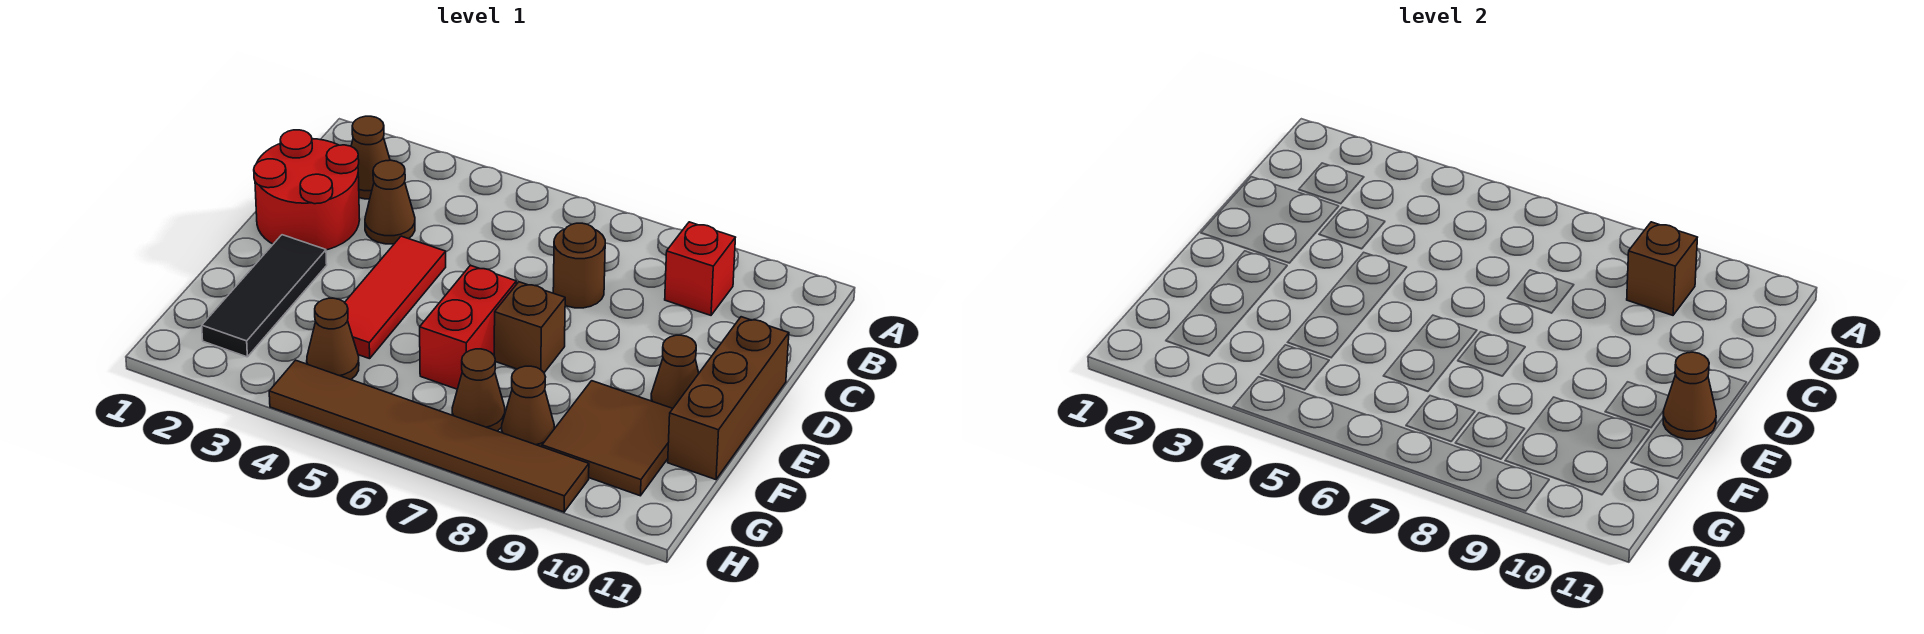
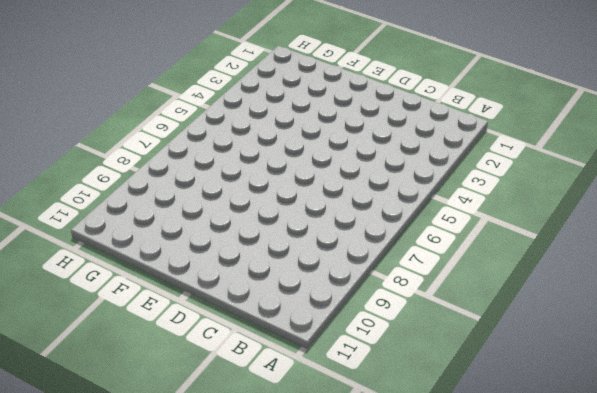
none -> brown cone B2 level 1
none -> red brick B9 level 1
none -> red round brick C1:D2 level 1

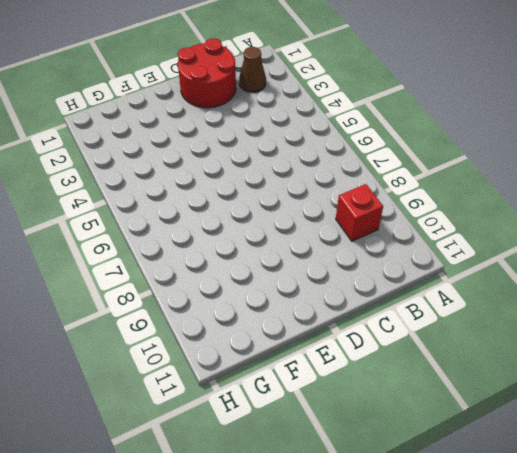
none -> brown cone C3 level 1
none -> brown round brick C7 level 1
none -> red tile D4:F4 level 1

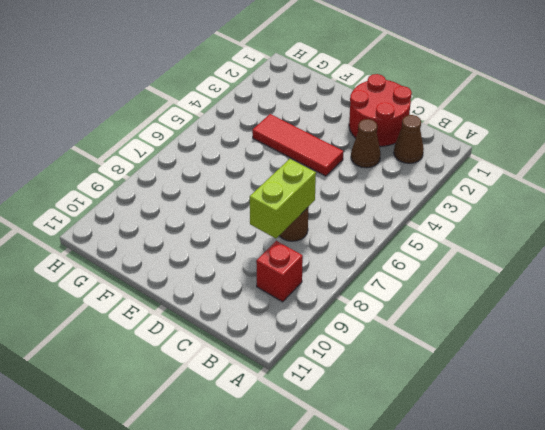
lime brick C7:C8 level 2 -> none
none -> brown brick D11:F11 level 1
none -> black tile E2:G2 level 1
none -> red brick E6:F6 level 1

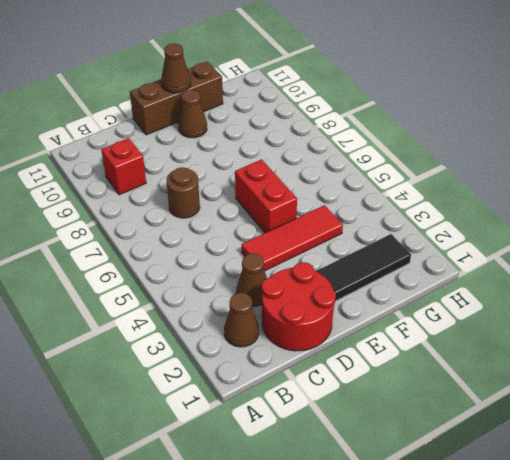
red brick E5:E6 level 1 -> red brick E6:F6 level 1
none -> brown brick E7 level 1
none -> brown tile F9:G10 level 1
none -> brown cone G4 level 1

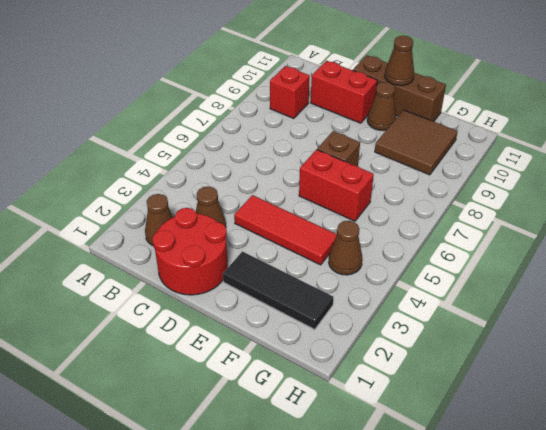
red brick C10:D10 level 1 -> none
none -> brown round brick C7 level 1
none -> brown cone G7 level 1
none -> brown cone G8 level 1

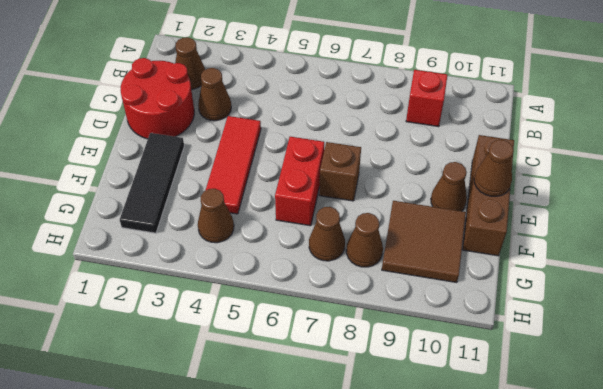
none -> brown round brick C7 level 1
none -> brown tile H4:H9 level 1
none -> brown brick B9 level 2

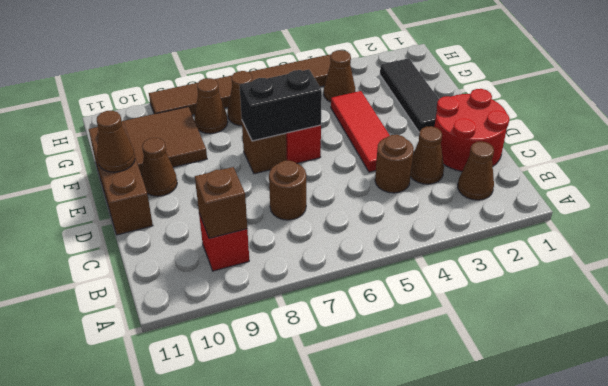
brown round brick C4 level 1 -> none
black brick E6:E7 level 2 -> none

